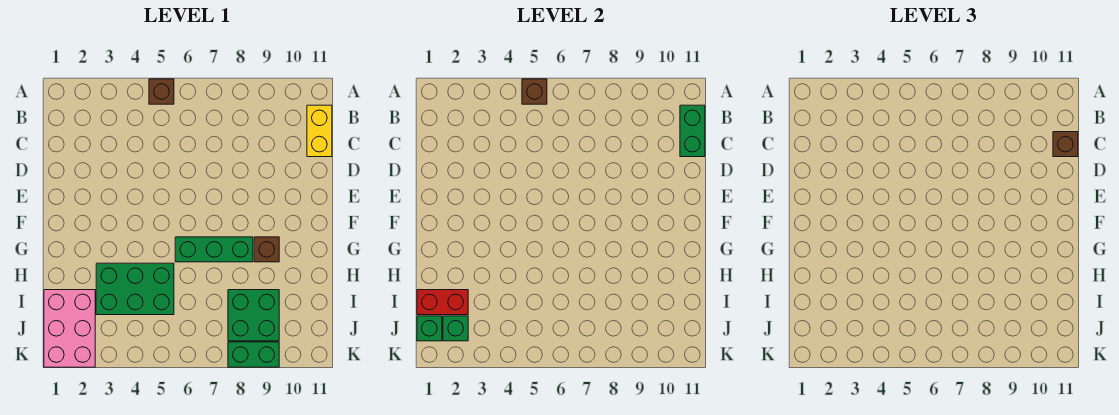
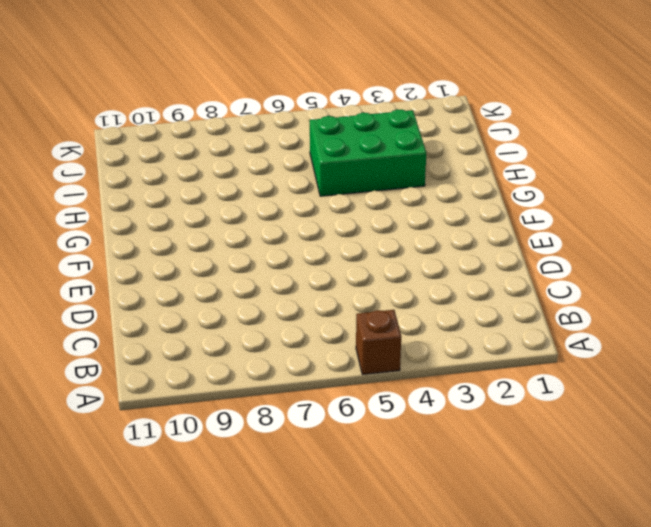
none -> yellow brick B11:C11 level 1
none -> green brick G6:G8 level 1
none -> brown brick G9 level 1

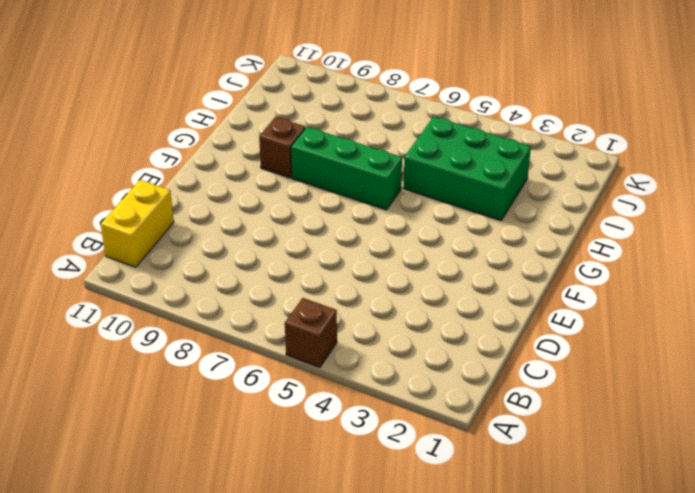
none -> pink brick I1:K2 level 1
none -> green brick I8:J9 level 1
none -> green brick K8:K9 level 1

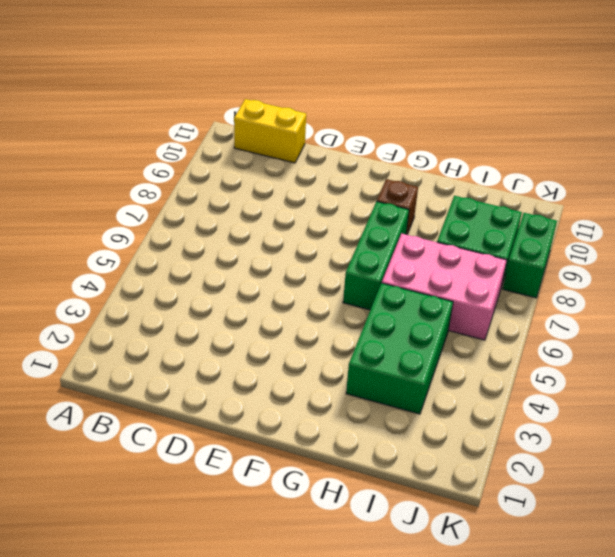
pink brick H6:J7 level 1 -> pink brick I1:K2 level 1
none -> brown brick A5 level 1
none -> brown brick A5 level 2
none -> green brick B11:C11 level 2

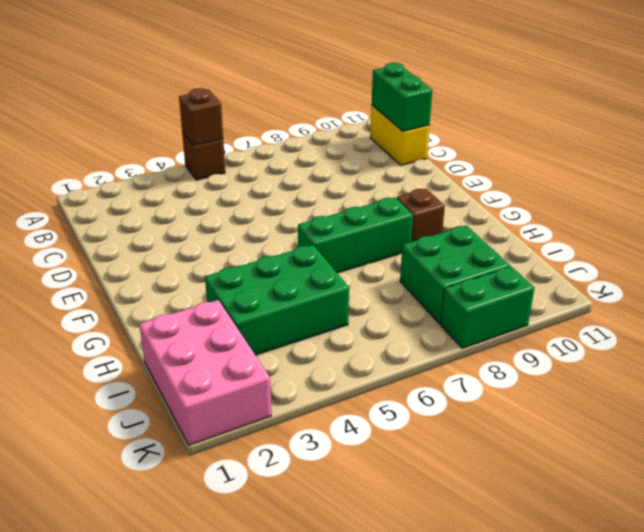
none -> red brick I1:I2 level 2
none -> green brick J1 level 2
none -> green brick J2 level 2

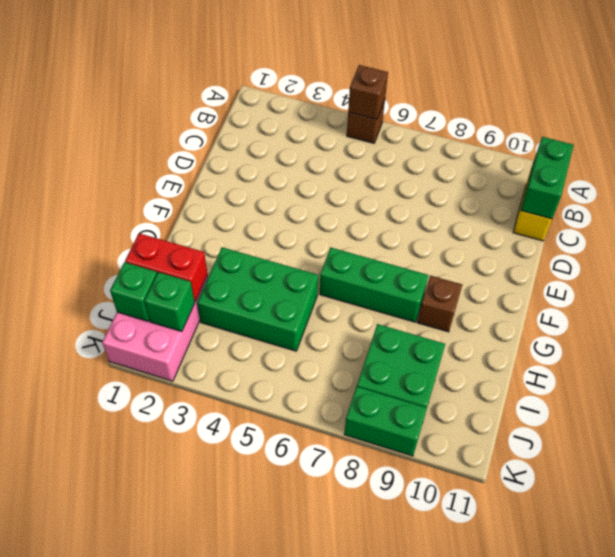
none -> brown brick C11 level 3

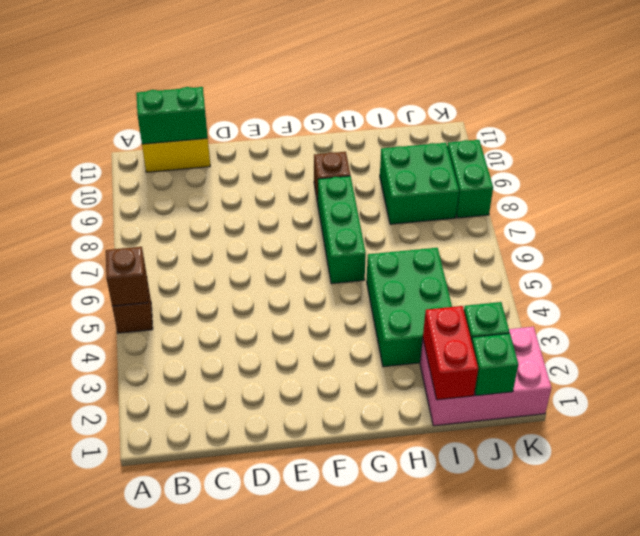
none -> brown brick C11 level 3

